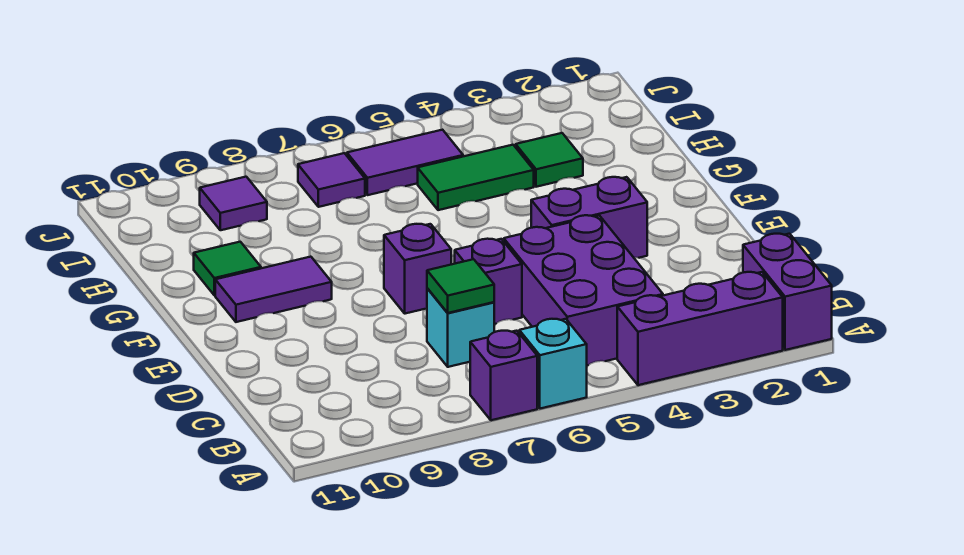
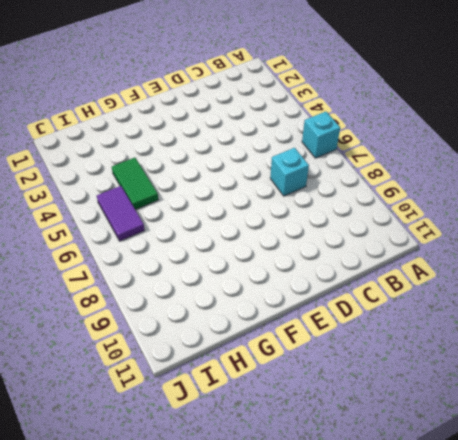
none -> purple brick A1:B1 level 1
none -> purple brick A2:A4 level 1
none -> purple brick A7 level 1

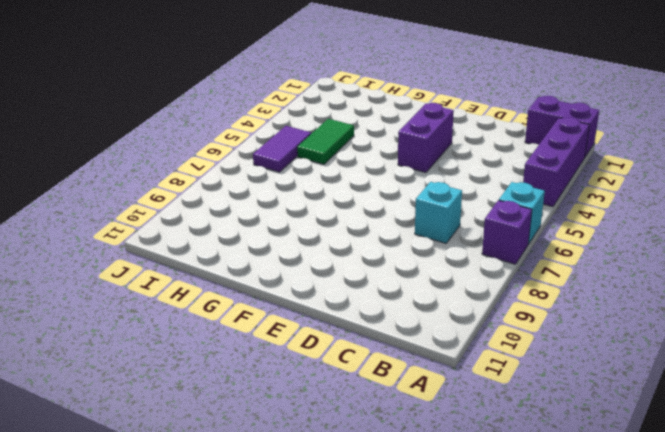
none -> purple brick B4:D5 level 1
none -> purple brick D6 level 1
none -> purple brick E7 level 1

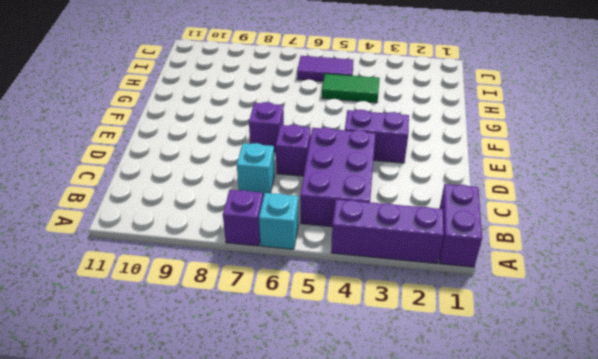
none -> purple tile F9:F10 level 1
none -> green tile G10 level 1
none -> green tile H3 level 1

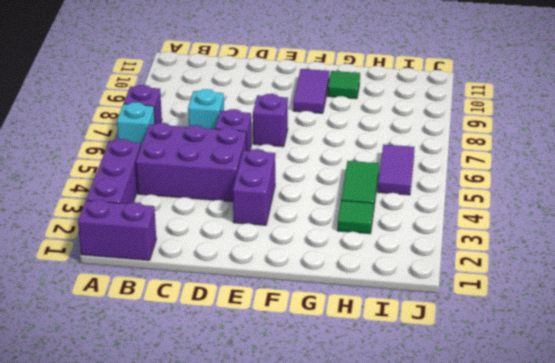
none -> purple tile I7 level 1
none -> purple tile I9 level 1
none -> green tile C7 level 2

